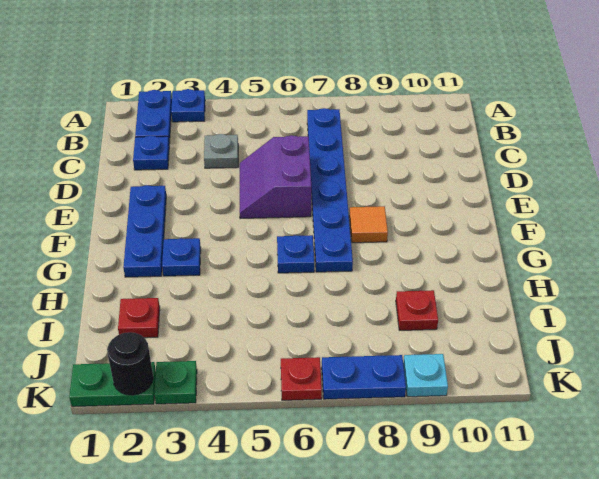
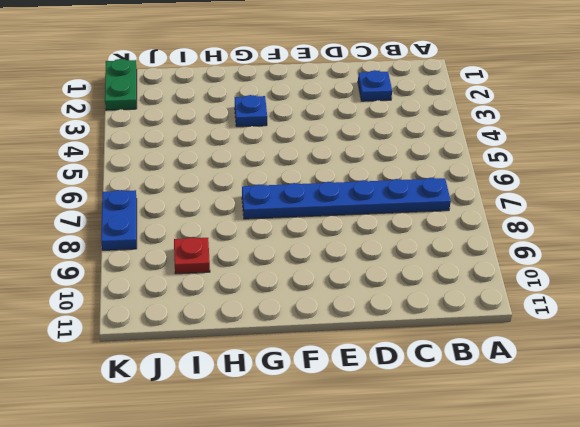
none -> blue plate A2:B2 level 1
none -> blue plate A3 level 1
none -> grey plate C4 level 1

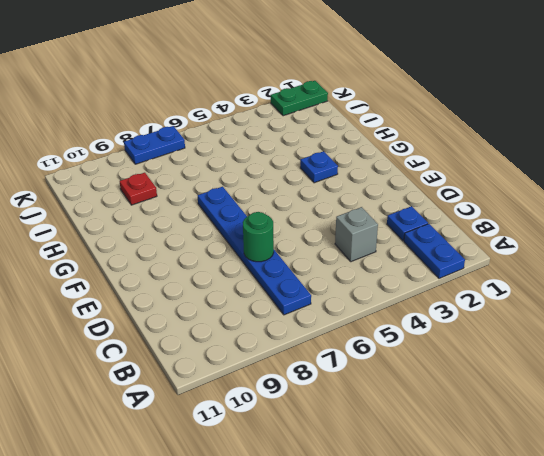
grey brick C4 level 1 -> grey plate C4 level 1
green round brick D7 level 2 -> none
none -> blue plate A3 level 1
none -> purple slope D5:E6 level 1 top 6
none -> blue plate E2:G2 level 1

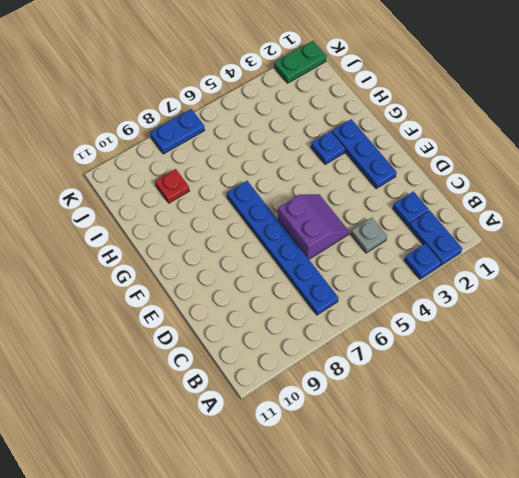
none -> orange tile F8 level 1
none -> blue plate G6 level 1
none -> red plate I2 level 1

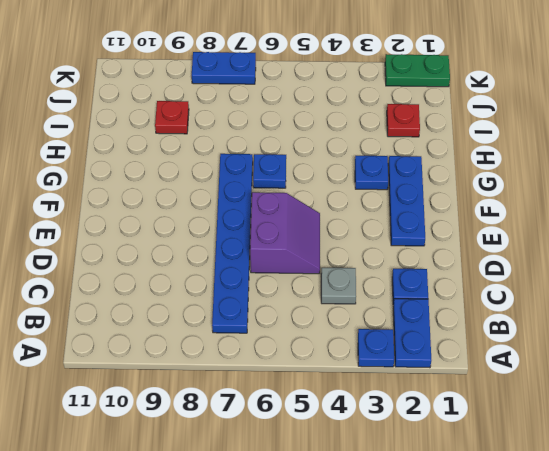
none -> orange tile F8 level 1
none -> green plate K3 level 1
none -> red plate K6 level 1

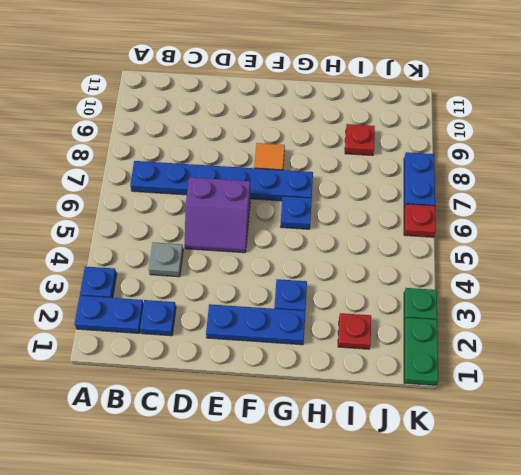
none -> cyan plate K9 level 1
none -> black round brick K2 level 2

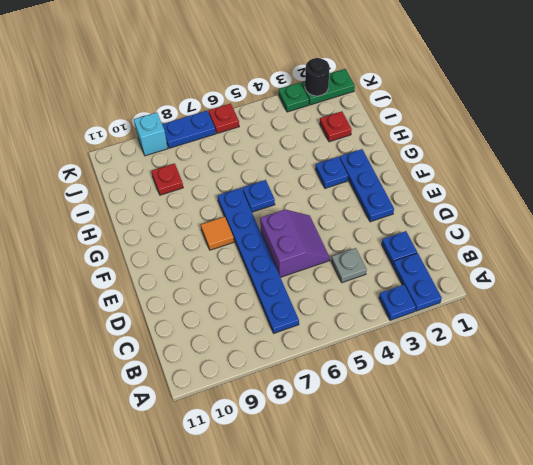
cyan brick K9 level 1 -> cyan plate K9 level 1

